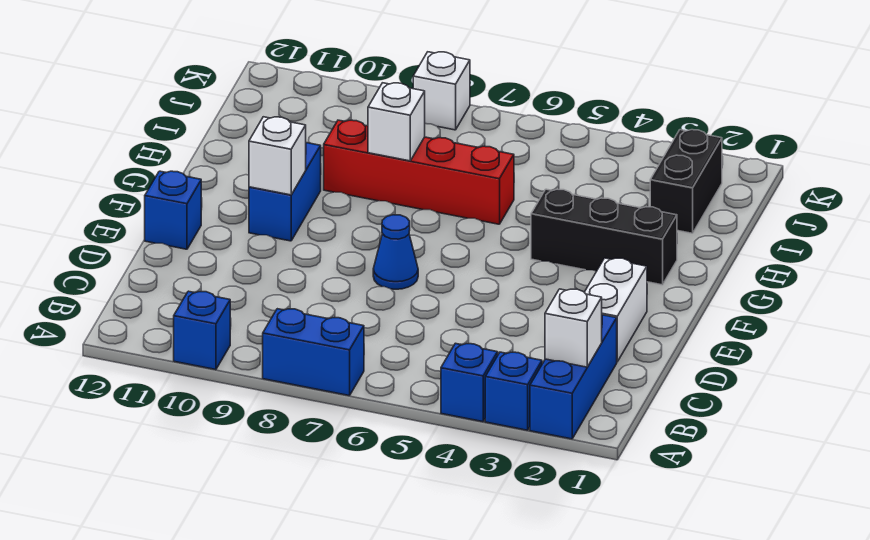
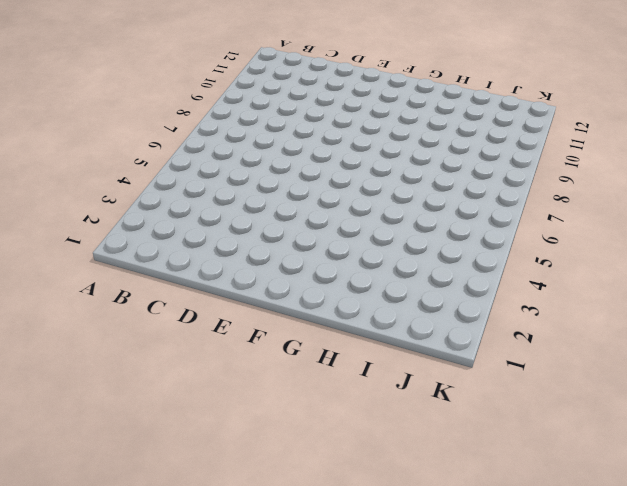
none -> blue brick A2:C2 level 1
none -> blue brick A3 level 1
none -> blue brick A4 level 1

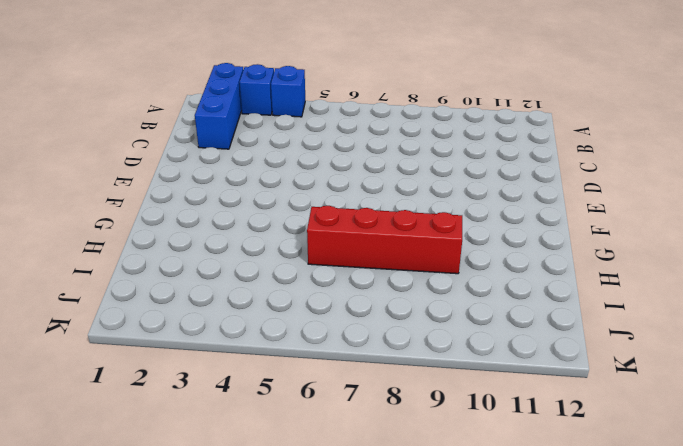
none -> blue brick A7:A8 level 1
none -> blue brick A10 level 1
none -> white brick D2:E2 level 1

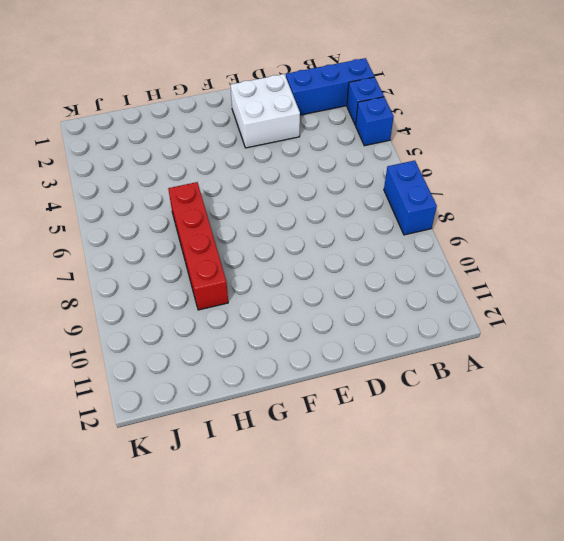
white brick D2:E3 level 1 -> white brick D2:E2 level 1
none -> blue brick A10 level 1
none -> blue cone E7 level 1
none -> blue brick E12 level 1

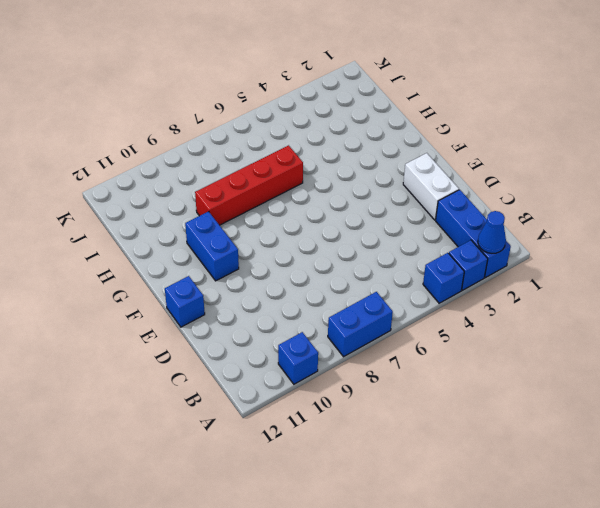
blue cone A2 level 2 -> blue cone E7 level 1
none -> black brick G2:G4 level 1
none -> black brick I2:J2 level 1
none -> white brick K8 level 1

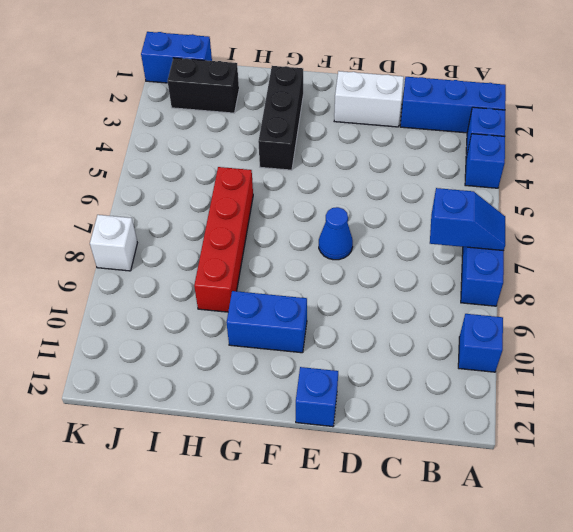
blue slope A7:B7 level 2 top B -> none
blue brick J1:K1 level 1 -> none
none -> white brick B2 level 2
none -> white brick F10 level 2
none -> white brick H8 level 2

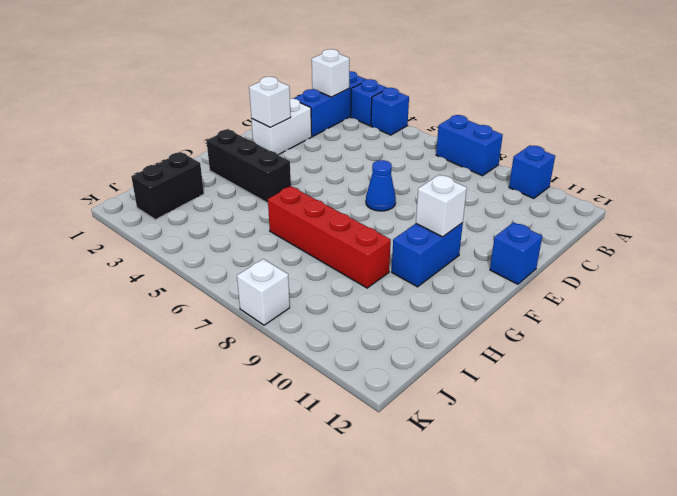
white brick E2 level 2 -> white brick H8 level 2

